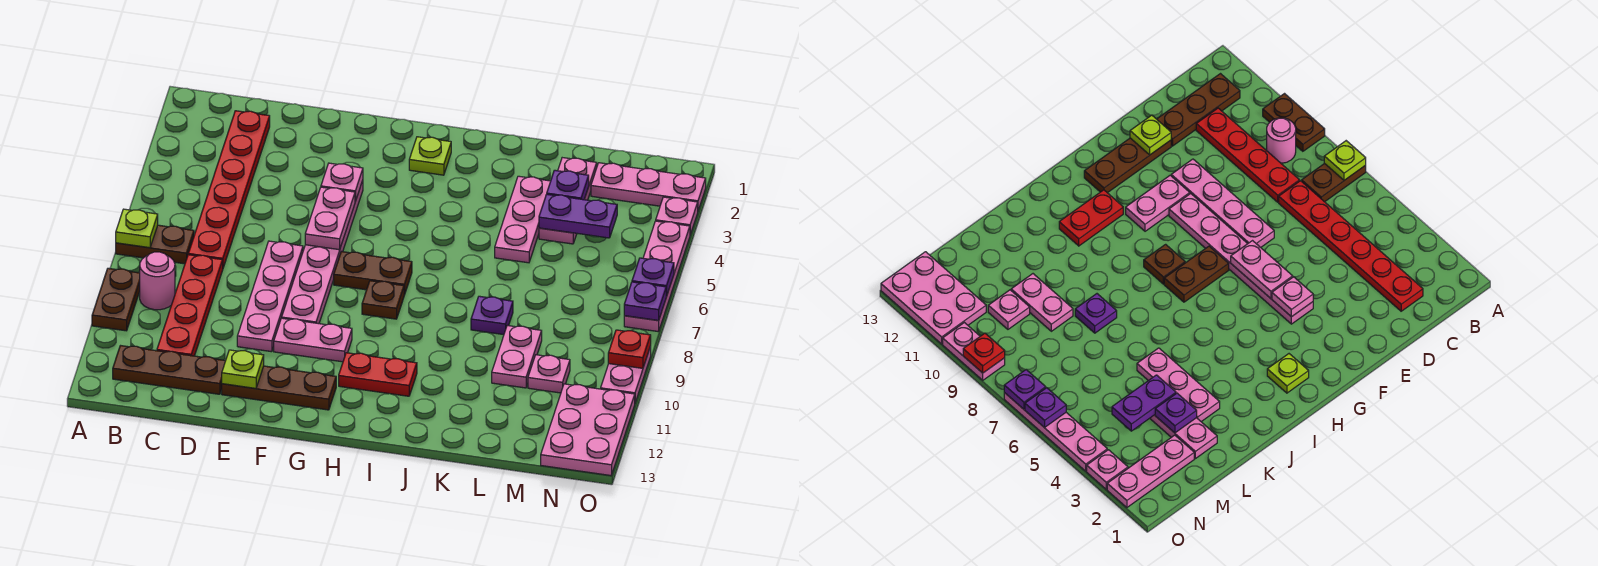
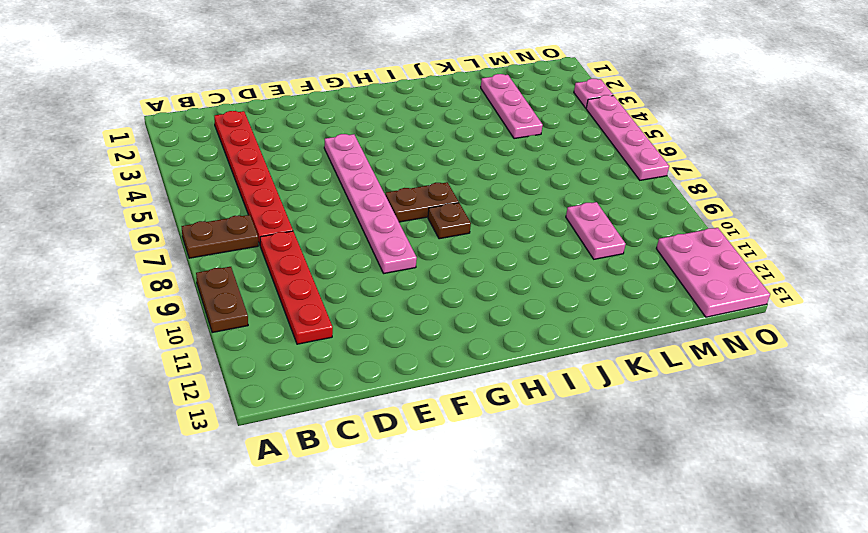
none -> pink round brick B9 level 1
none -> brown plate B12:D12 level 1
none -> pink plate E7:E10 level 1
none -> brown plate E12:G12 level 1

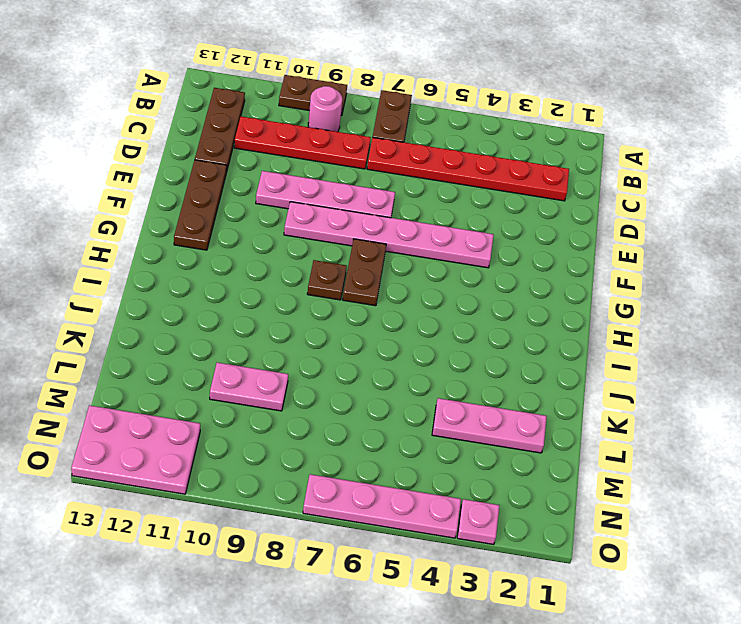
none -> pink plate F10:G10 level 1
none -> lime plate H2 level 1
none -> red plate H11:I11 level 1
none -> pink plate K3:K5 level 1

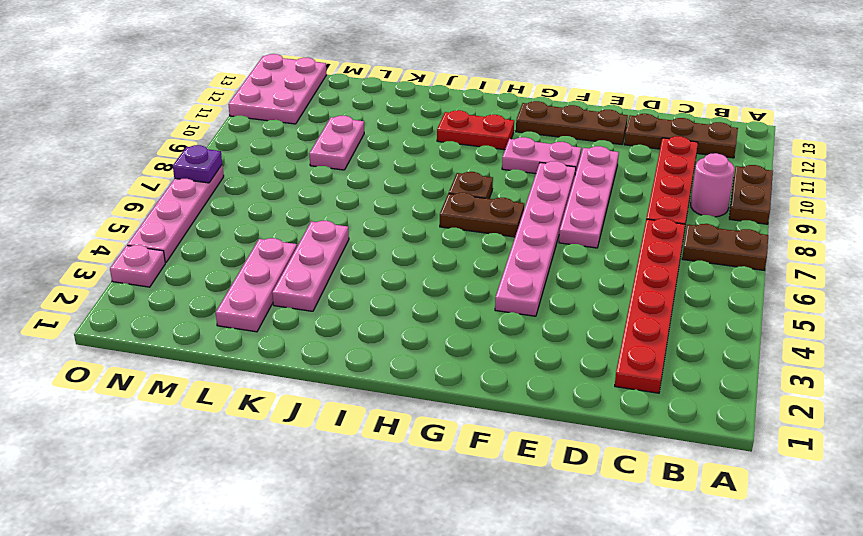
none -> lime plate H2 level 1
none -> purple plate K8 level 1
none -> pink plate M2:O2 level 1
none -> pink plate M10 level 1

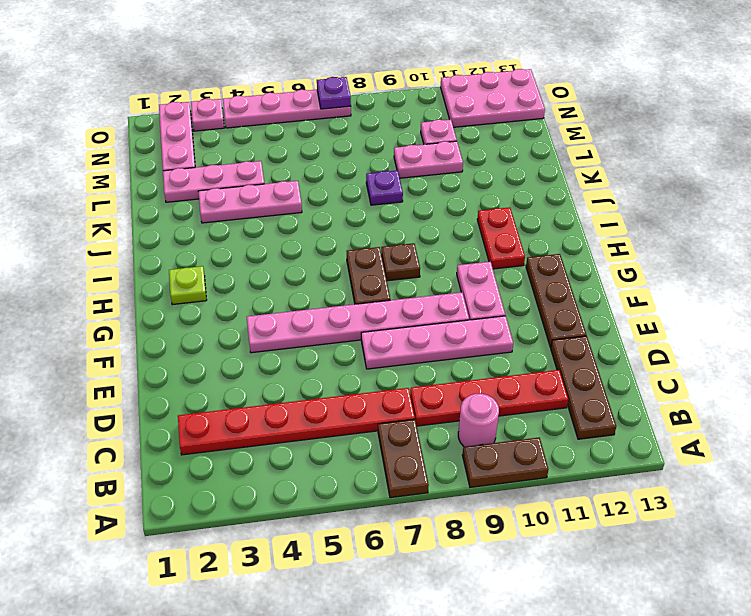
none -> pink plate O9:O10 level 1
none -> lime plate A7 level 2
none -> lime plate E12 level 2
none -> pink plate F4 level 2

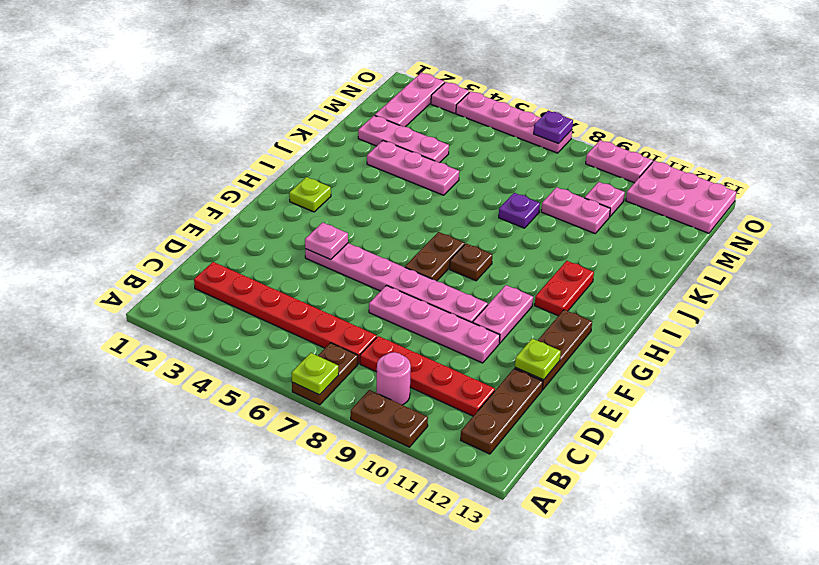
none -> pink plate F5:F6 level 2
none -> purple plate L3 level 2
none -> purple plate L4:M4 level 2
none -> purple plate O6 level 2

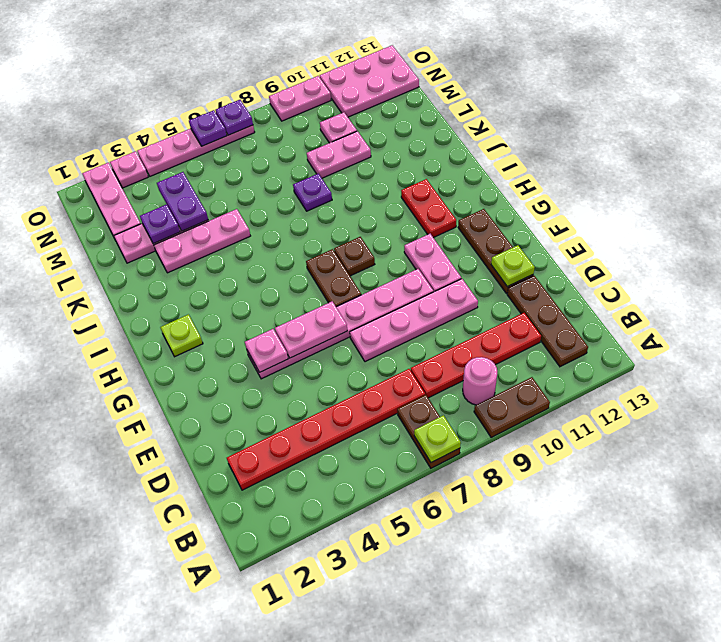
none -> red plate O9 level 2

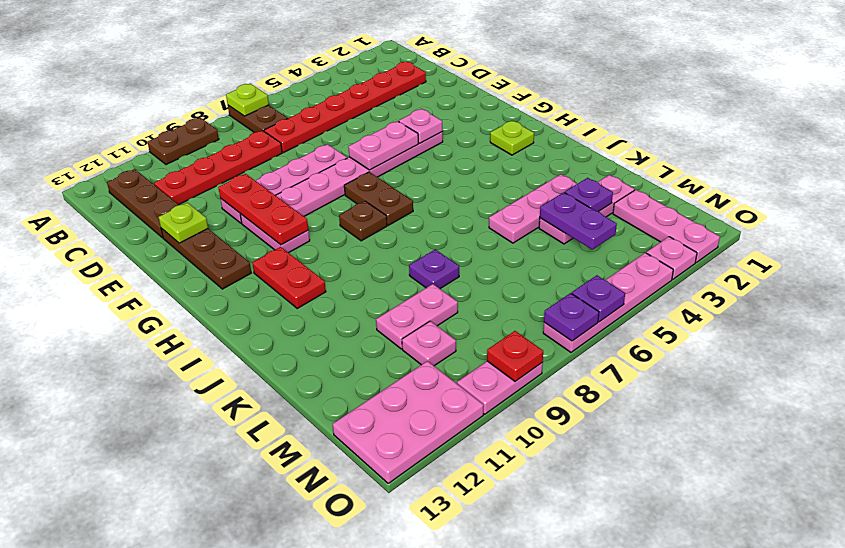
red plate E10:G10 level 2 -> none
none -> pink round brick B9 level 1

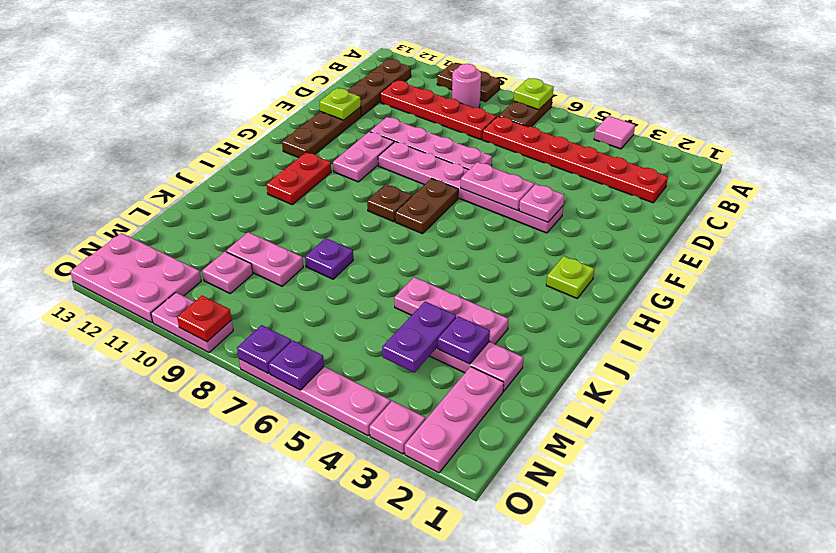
pink tile A4 level 1 -> none

